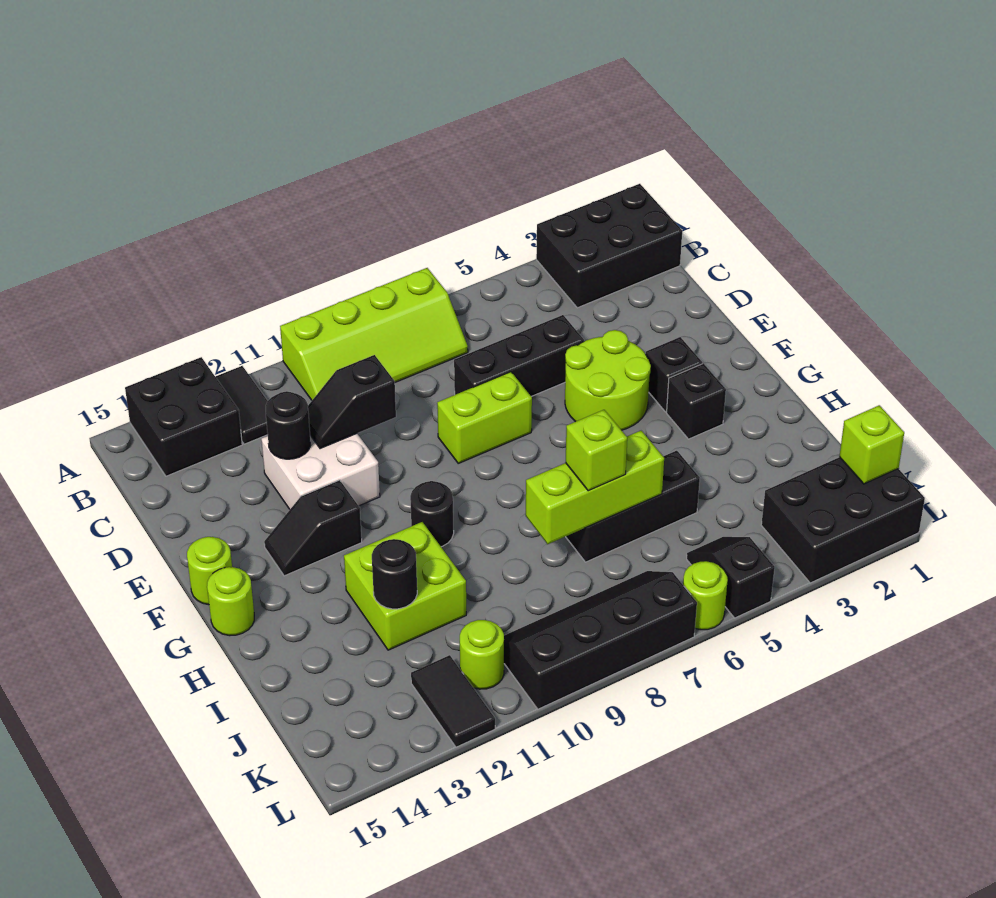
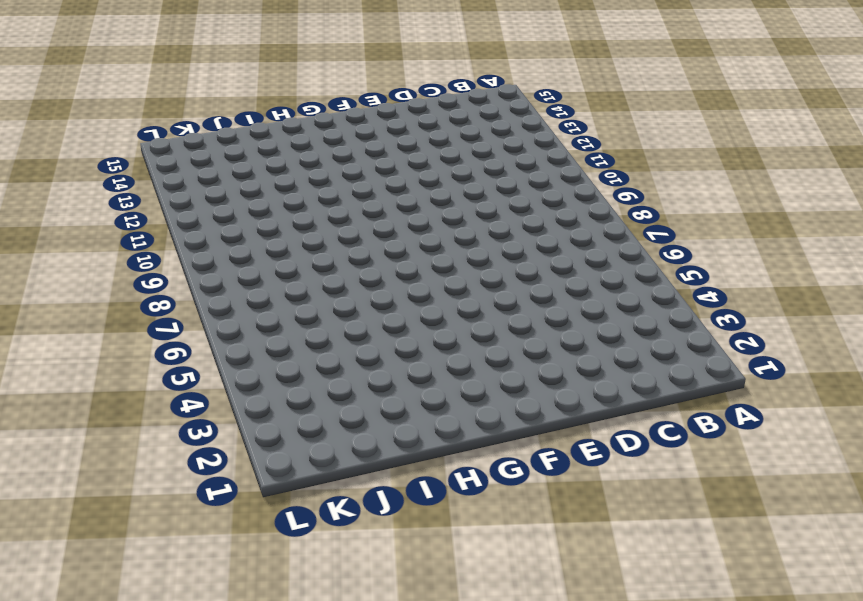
none -> black brick A1:B3 level 1
none -> lime slope A7:B10 level 1 top A
none -> black tile A12:B12 level 1

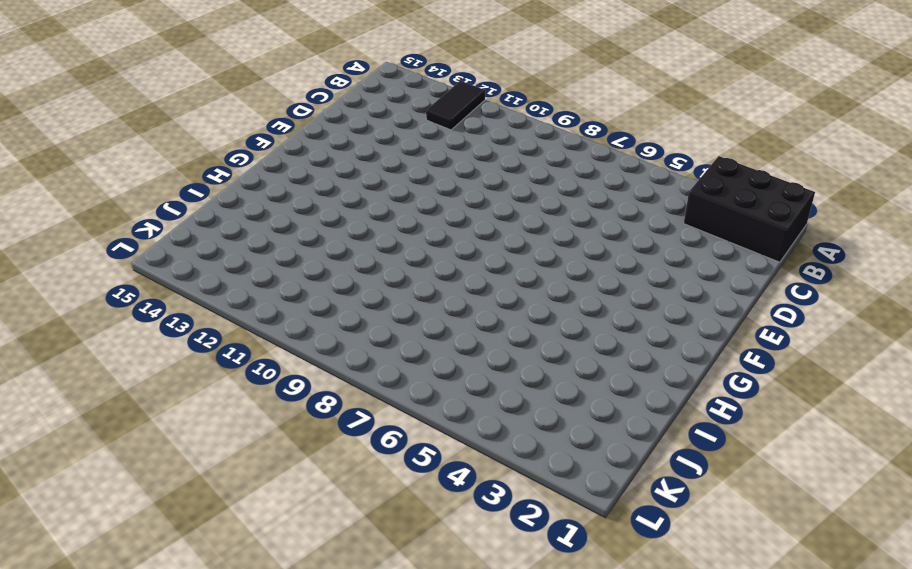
none -> lime slope A7:B10 level 1 top A
none -> black brick A13:B14 level 1
none -> black brick D5:D7 level 1

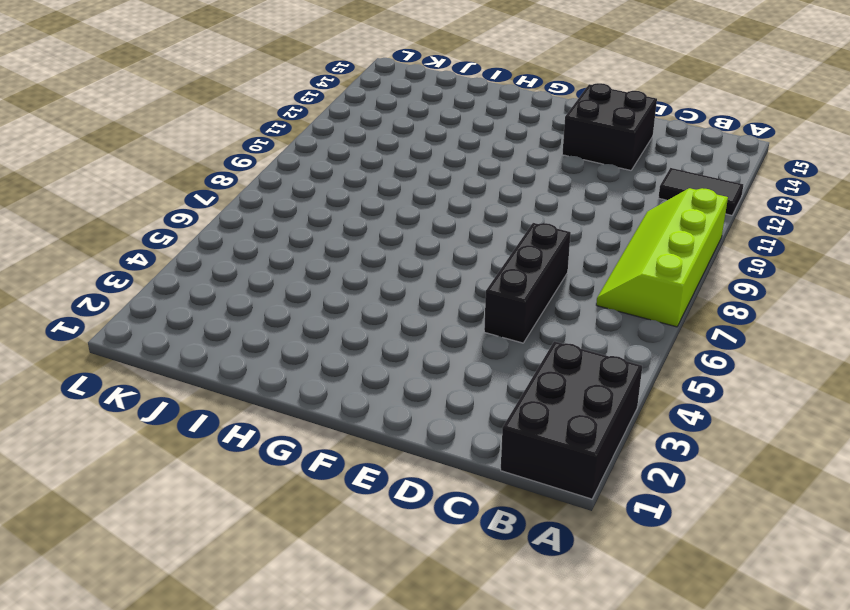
black brick D13:E14 level 1 -> black brick A13:B14 level 1
none -> white brick D11:E12 level 1
none -> lime round brick E4:F5 level 1
none -> lime brick E7:E8 level 1

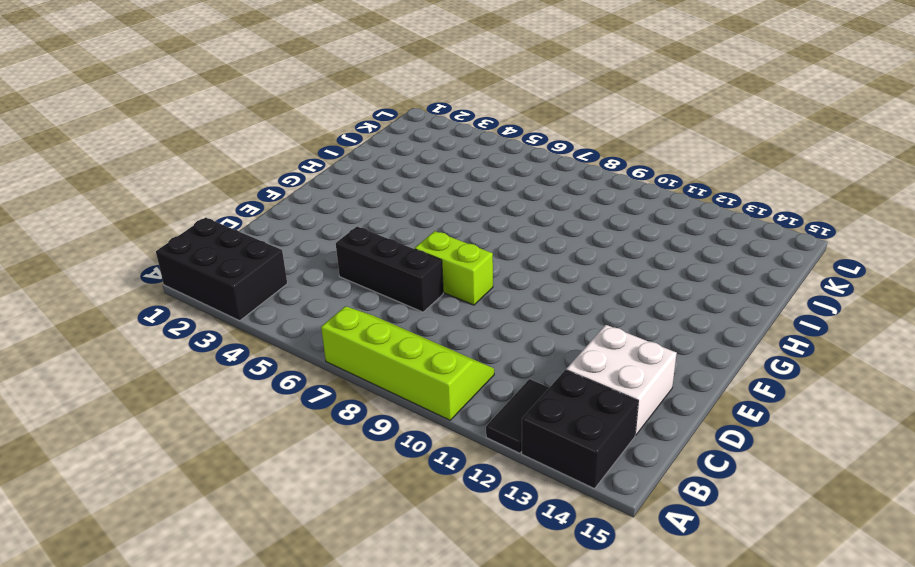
white brick C13:D14 level 1 -> white brick D11:E12 level 1
none -> lime round brick E4:F5 level 1
none -> black brick F3 level 1
none -> black slope F12:F13 level 1 top 12

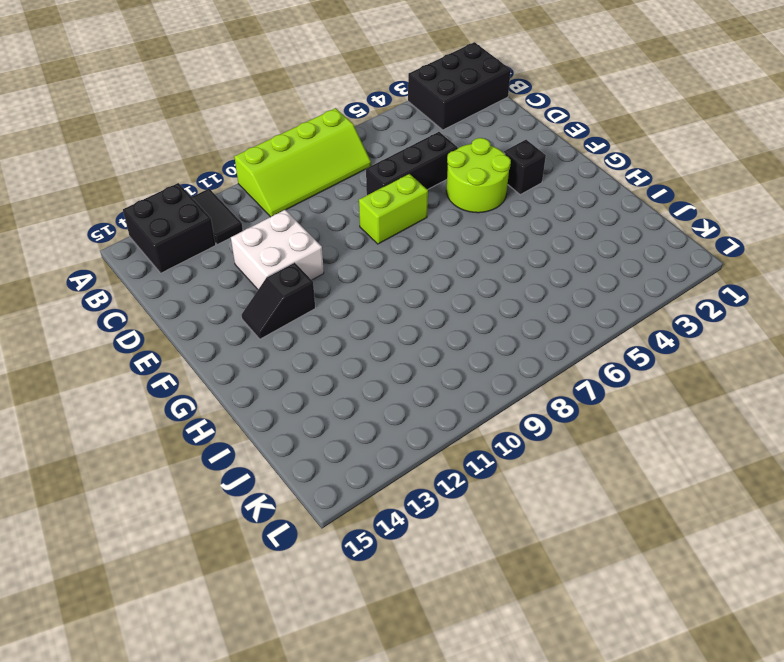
none -> lime round brick F15 level 1
none -> black brick G3 level 1
none -> black round brick G10 level 1

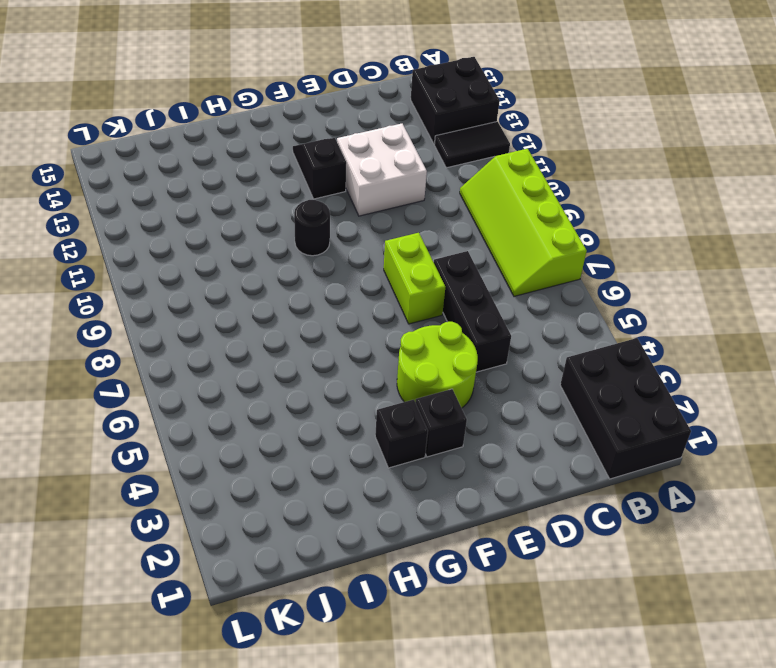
none -> lime round brick F15 level 1
none -> lime round brick G15 level 1
none -> lime brick H11:I12 level 1

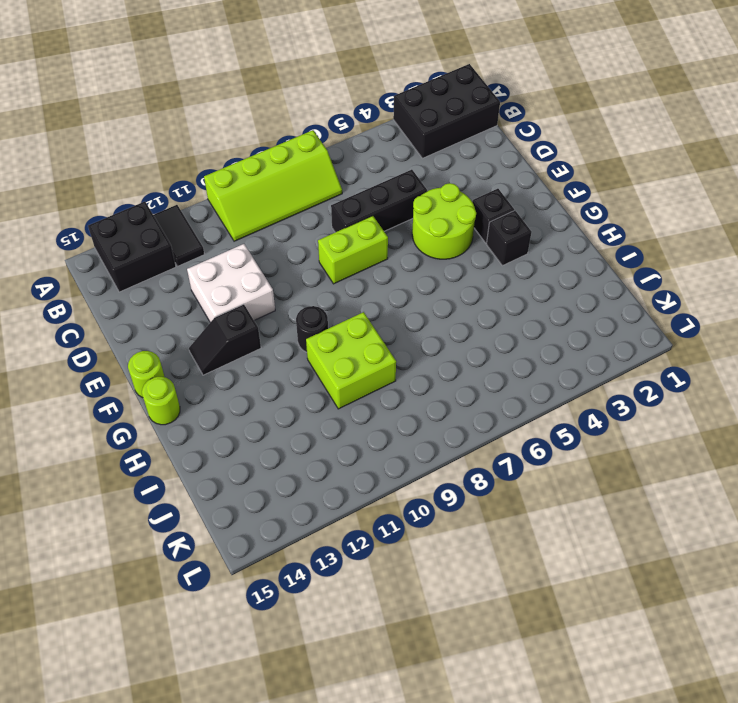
lime brick H9:I10 level 1 -> lime brick H11:I12 level 1
none -> black brick I5:I7 level 1
none -> black brick K1:L3 level 1
none -> black slope K5:L5 level 1 top L

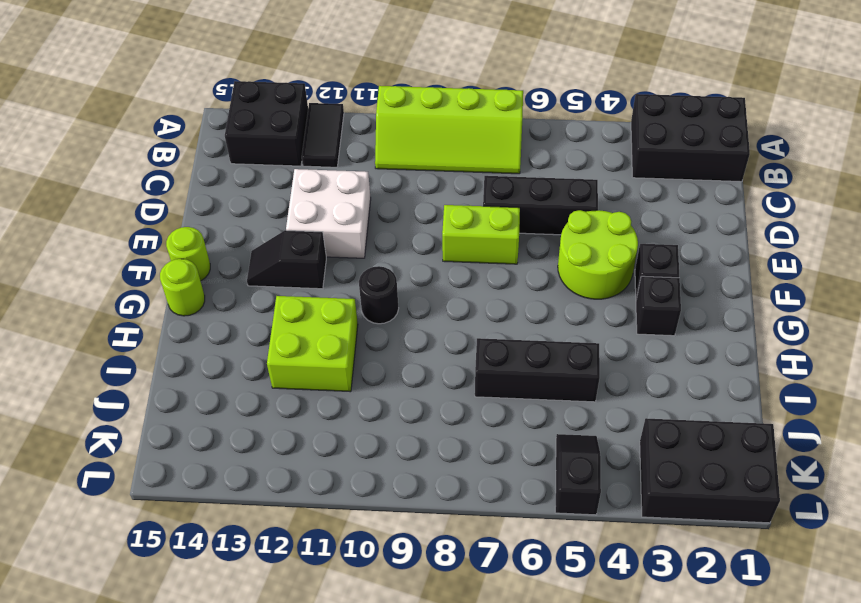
none -> black slope K7:L10 level 1 top L
none -> lime round brick K11 level 1
none -> black tile K12:L12 level 1

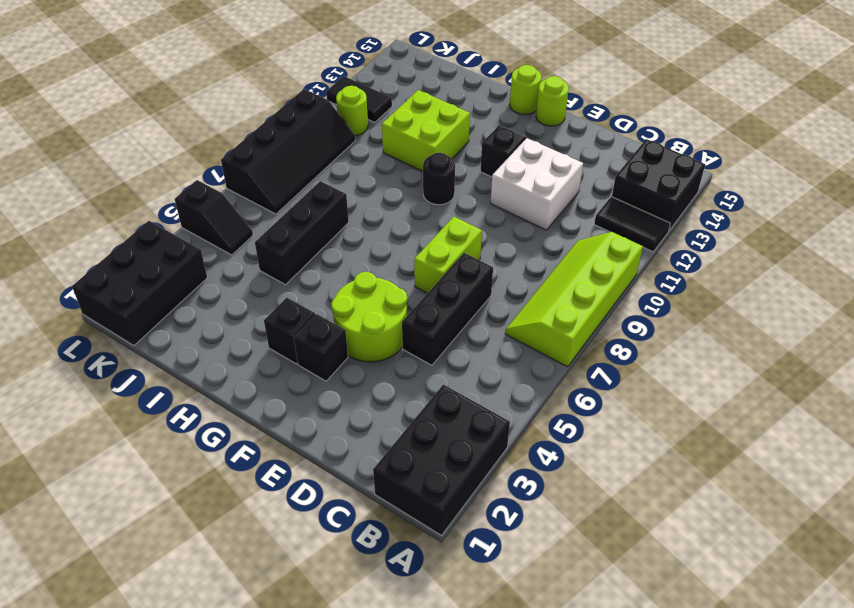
none -> lime round brick L6 level 1
none -> black slope D10:D11 level 2 top 10
none -> black round brick D12 level 2

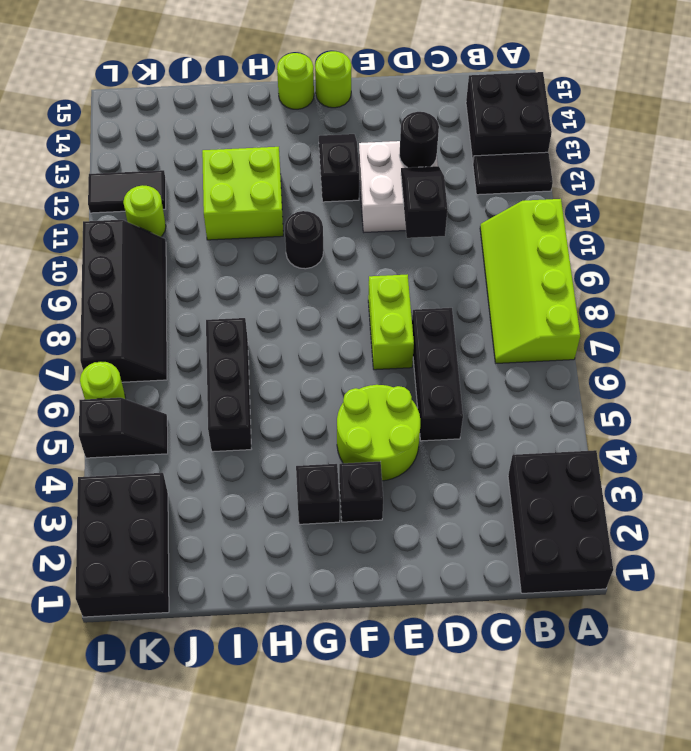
none -> lime brick I6:I8 level 2
none -> black round brick I12 level 2
none -> lime brick K1 level 2

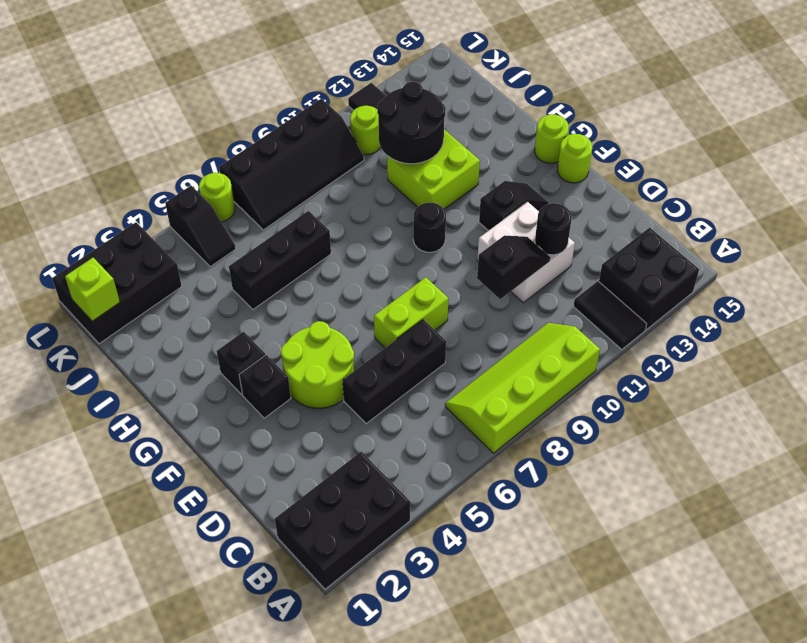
black round brick I11:J12 level 2 -> black round brick I12 level 2
none -> lime brick I6:I8 level 2
none -> lime brick I7 level 3

